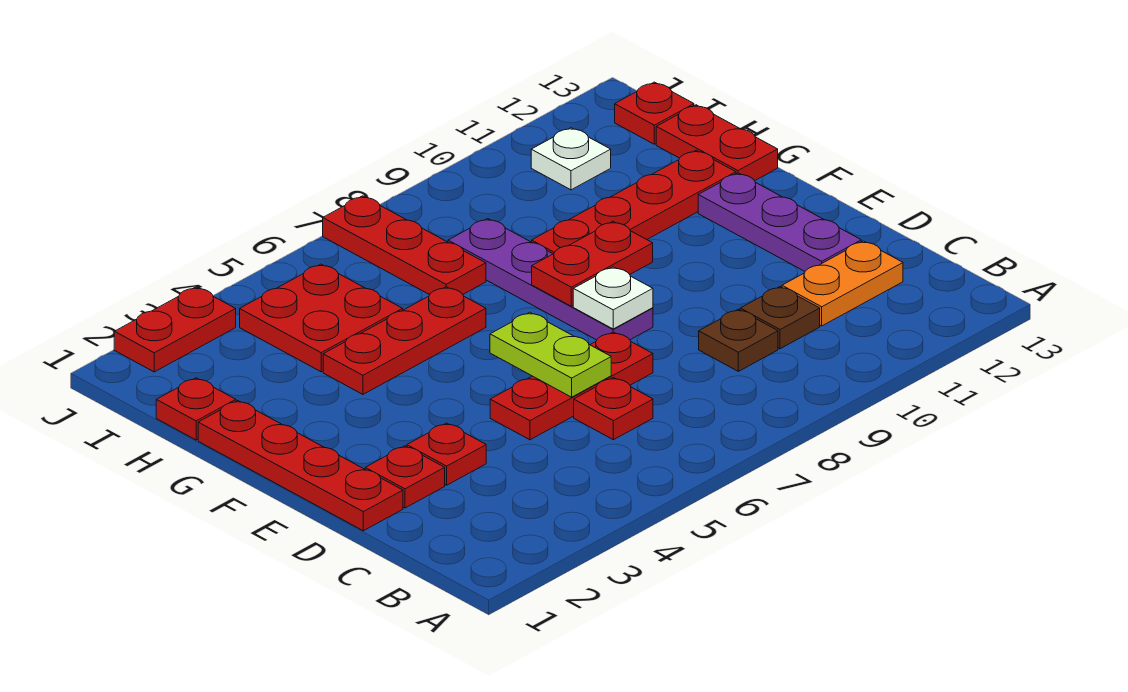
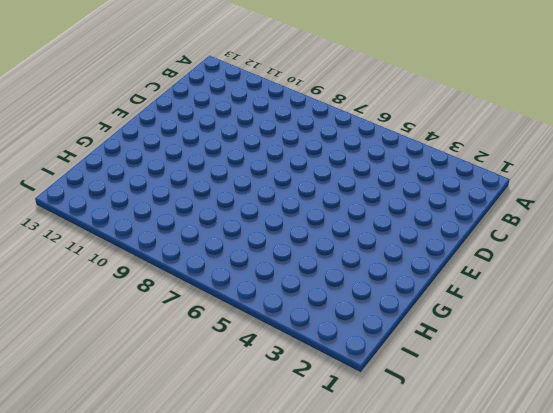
none -> red plate C6 level 1
none -> brown plate C9 level 1
none -> brown plate C10 level 1

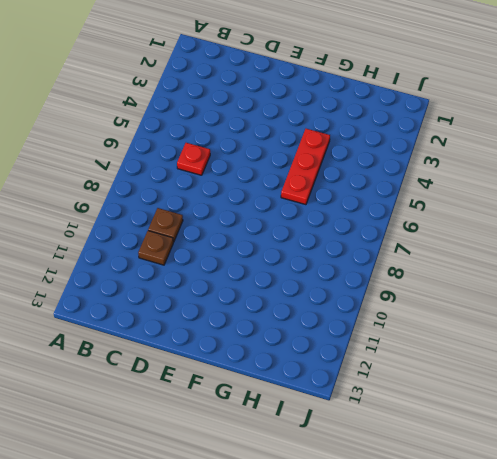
none -> orange plate C11:C12 level 1
none -> red plate D1:G1 level 1
none -> red plate D2 level 1

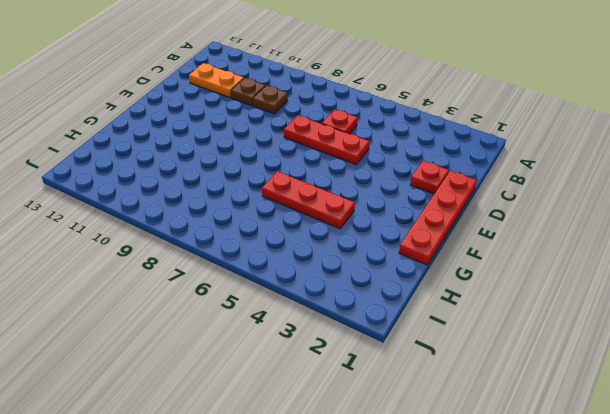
none -> red plate D3 level 1
none -> purple plate D12:F12 level 1
none -> purple plate E8:H8 level 1

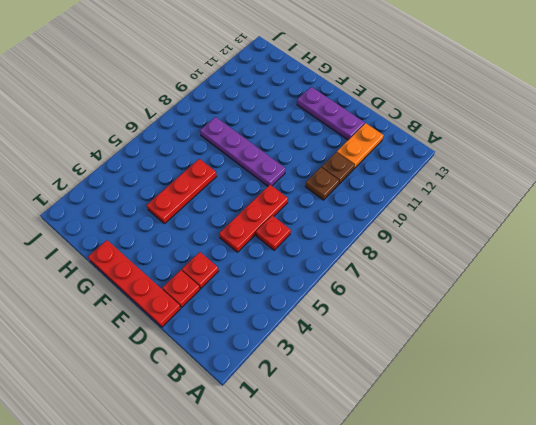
none -> red plate G9:G12 level 1
none -> red plate G13:H13 level 1
none -> red plate H1 level 1

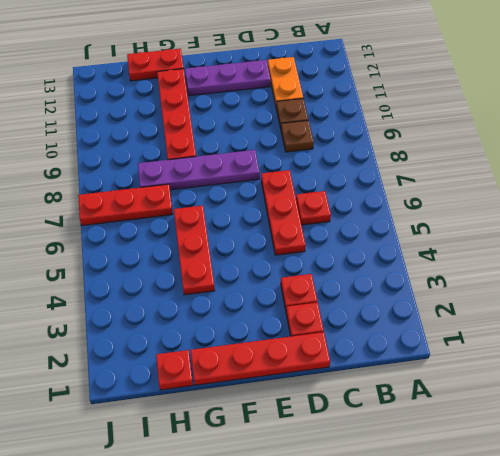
none -> red plate H4:I5 level 1
none -> white plate I11 level 1
none -> red plate I13 level 1

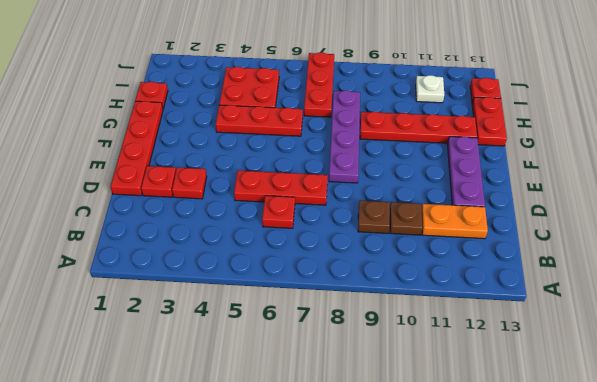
none -> red plate J2:J3 level 1
none -> lime plate D6:E6 level 2
none -> white plate E8 level 2

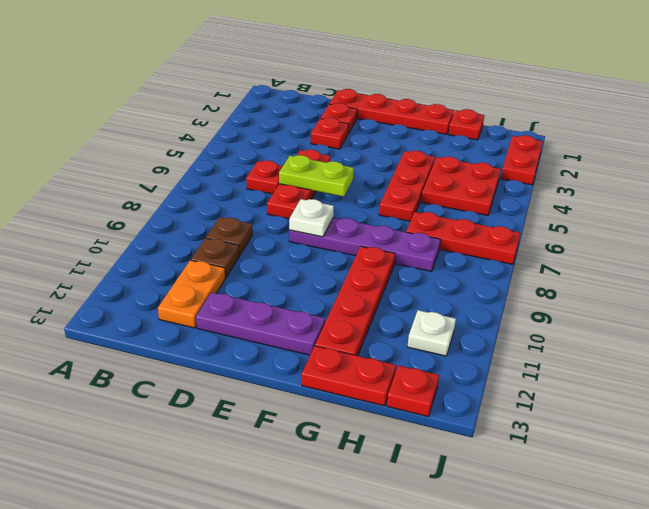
none -> red plate F8:F9 level 2

